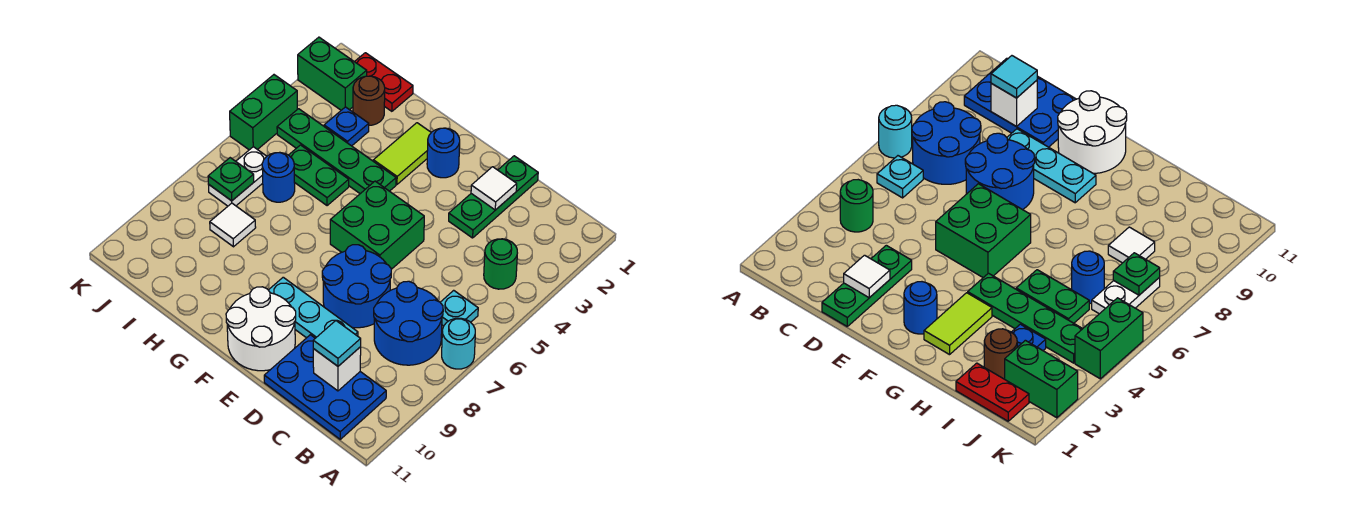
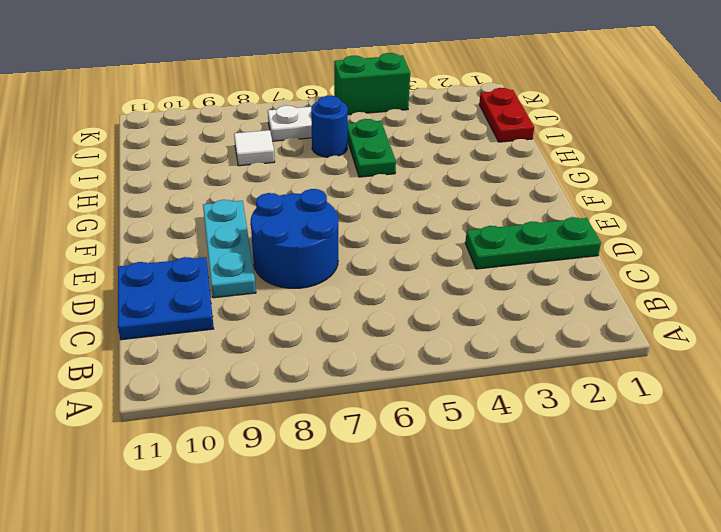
blue plate C10:D11 level 1 -> blue plate B10:D11 level 1
none -> cyan round brick A7 level 1
none -> green round brick B4 level 1
none -> cyan plate B6 level 1

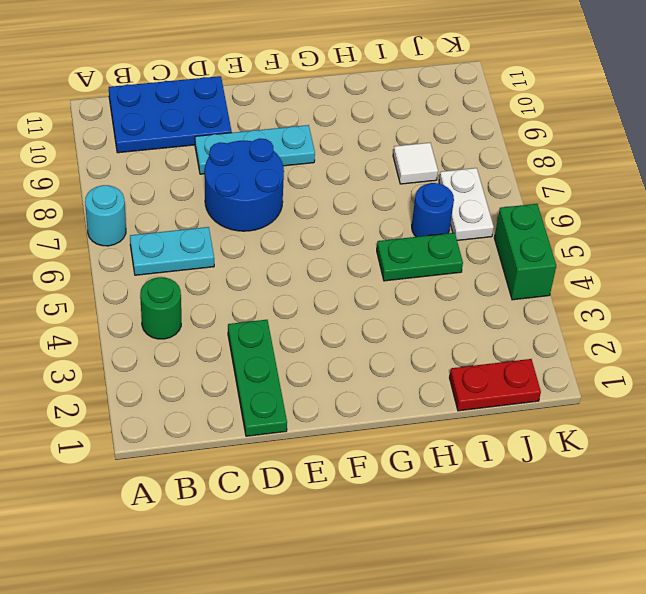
cyan plate B6:C6 level 1 -> cyan plate B6 level 1
none -> blue round brick B7:C8 level 1
none -> green brick E5:F6 level 1
none -> white round brick E10:F11 level 1

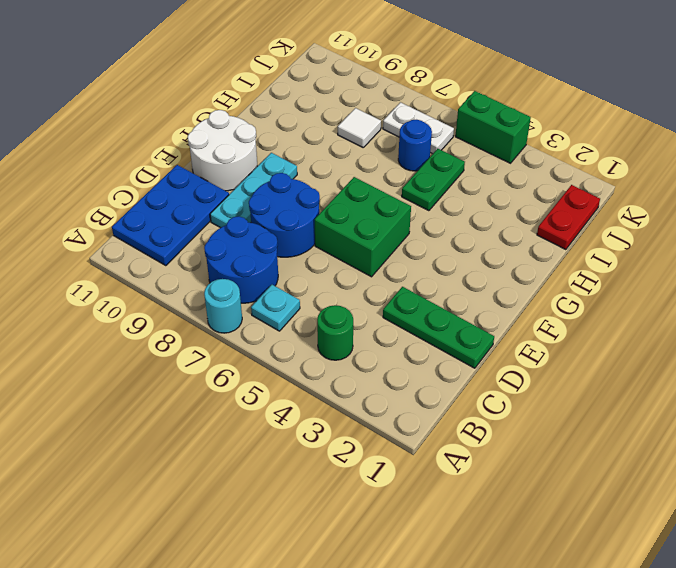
none -> blue round brick F2 level 1
none -> lime tile G2:G3 level 1
none -> green plate G4:J4 level 1

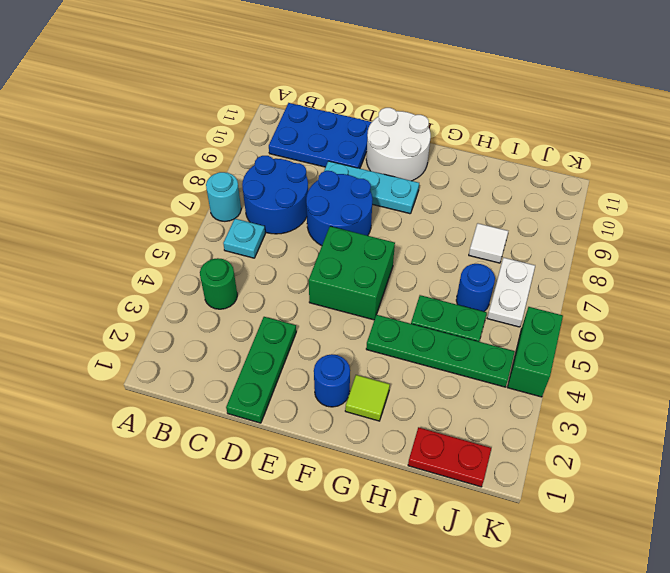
lime tile G2 level 1 -> lime tile G2:G3 level 1
none -> brown round brick I2 level 1
none -> blue plate I3 level 1
none -> green brick J2:K2 level 1

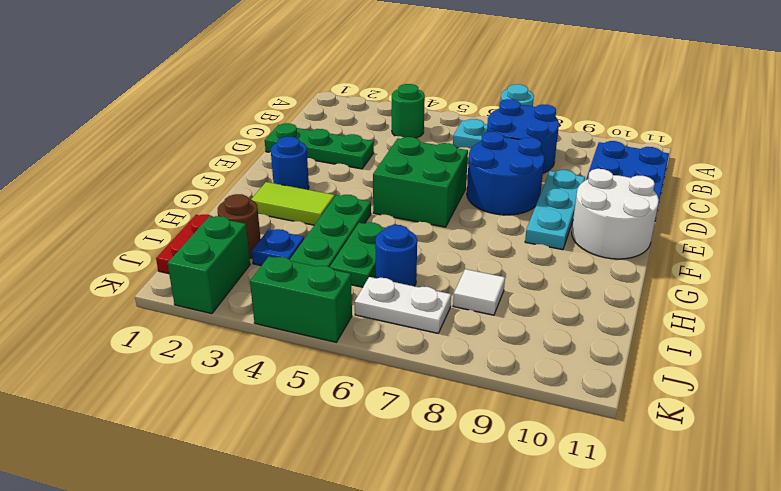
none -> white brick C10 level 2
none -> white tile D2 level 2
none -> green plate J7 level 2

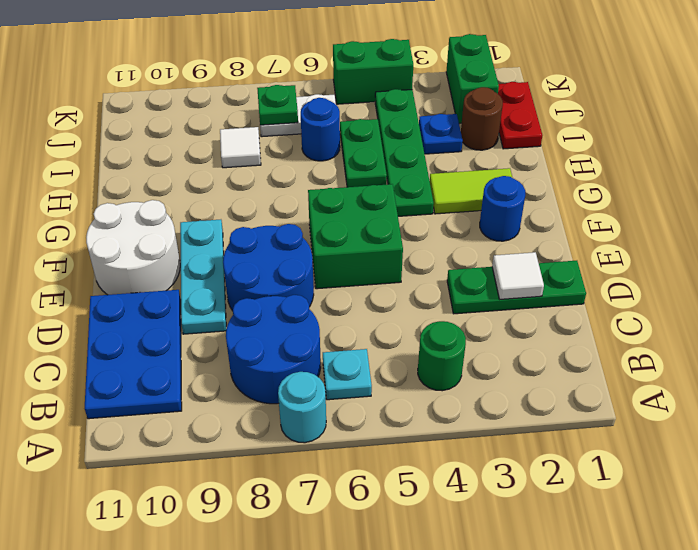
none -> white brick C10 level 2
none -> cyan tile C10 level 3

